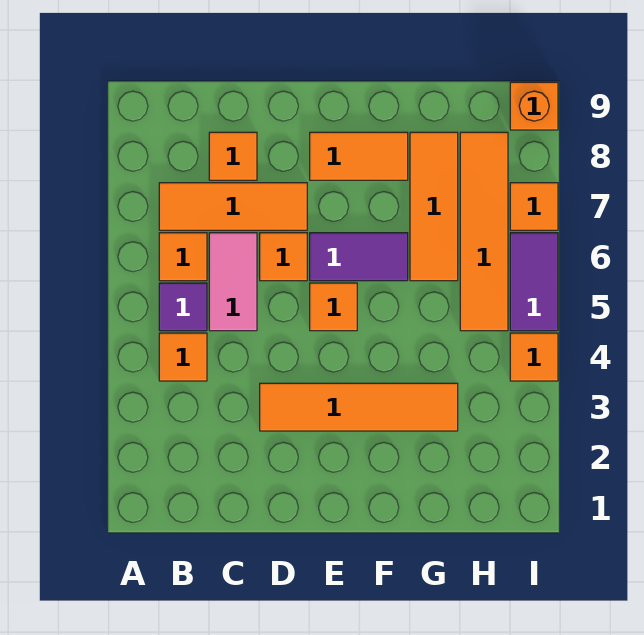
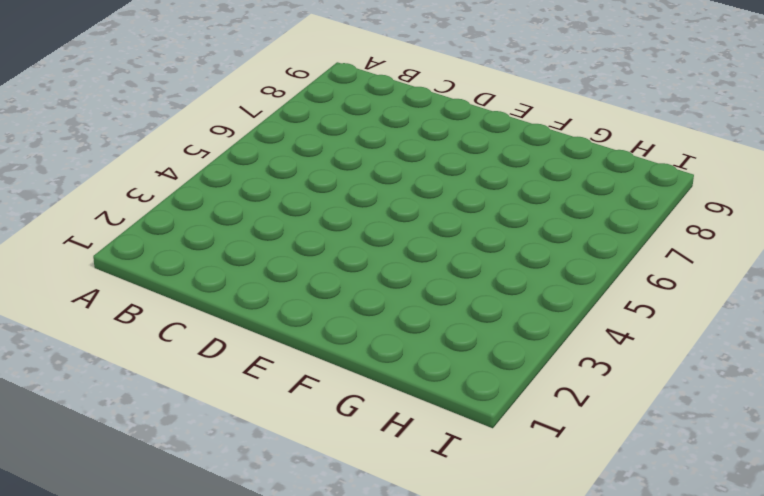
none -> orange tile B4 level 1
none -> purple tile B5 level 1
none -> orange tile B6 level 1

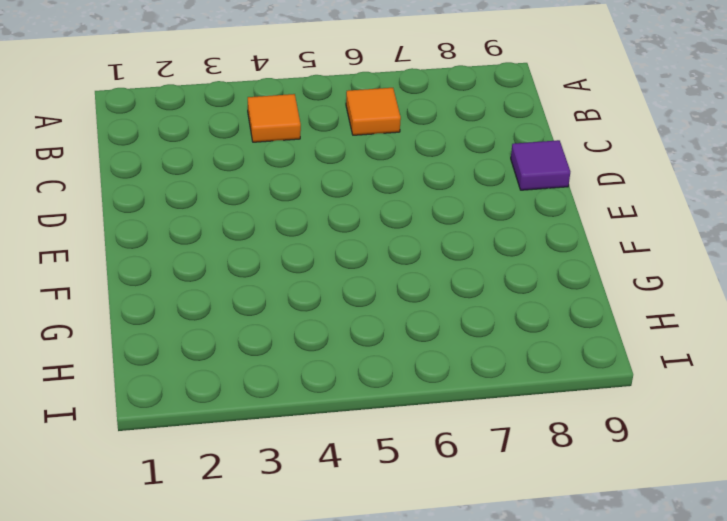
purple tile D9 level 1 -> purple tile B5 level 1
none -> orange tile B7:D7 level 1
none -> pink tile C5:C6 level 1
none -> orange tile C8 level 1

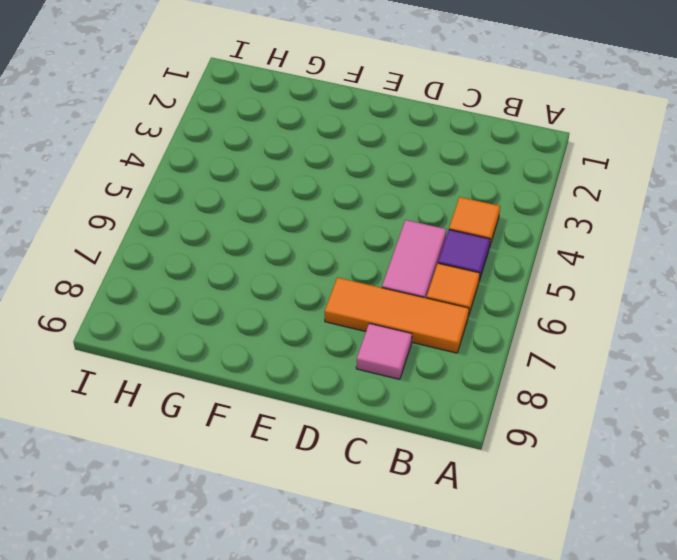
pink tile C8 level 1 -> orange tile C8 level 1
none -> orange tile D3:G3 level 1
none -> orange tile D6 level 1
none -> orange tile E5 level 1

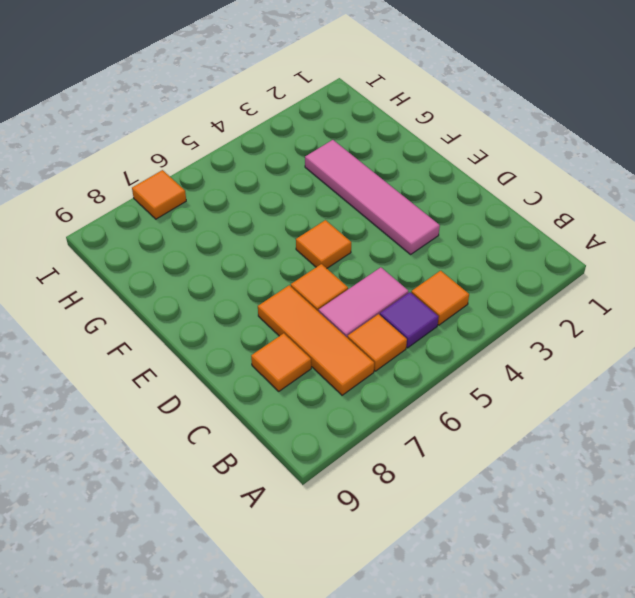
pink tile D3:G3 level 1 -> orange tile D3:G3 level 1
none -> purple tile E6:F6 level 1
none -> orange tile E8:F8 level 1
none -> orange tile G6:G8 level 1

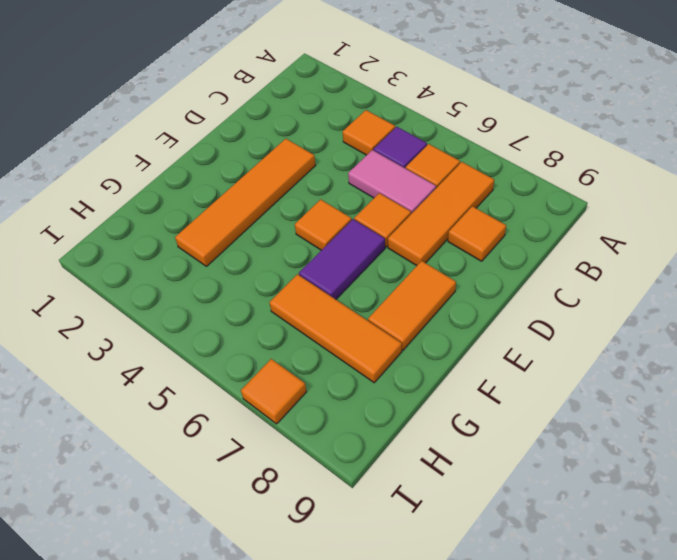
none -> orange tile H5:H8 level 1
none -> orange tile I4 level 1
none -> purple tile I5:I6 level 1

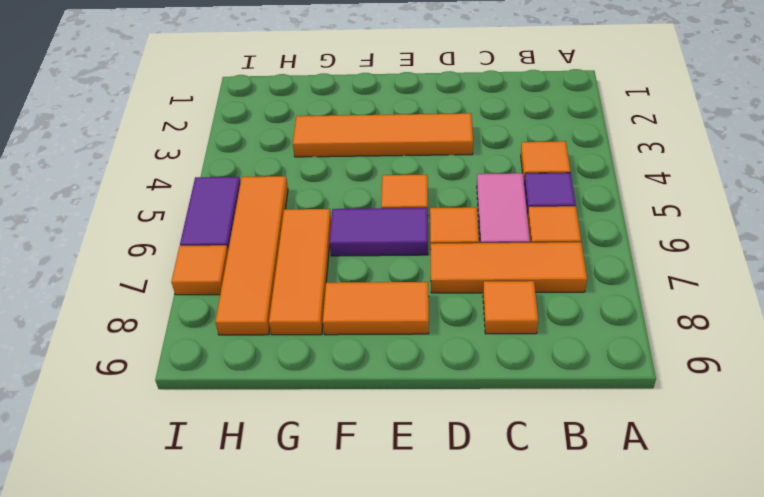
none -> orange tile I4 level 1
none -> orange brick I9 level 1

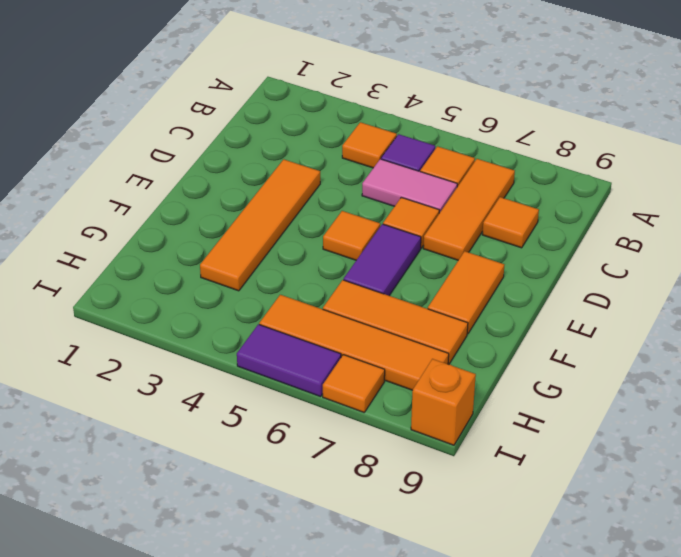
none -> orange tile I4 level 1

